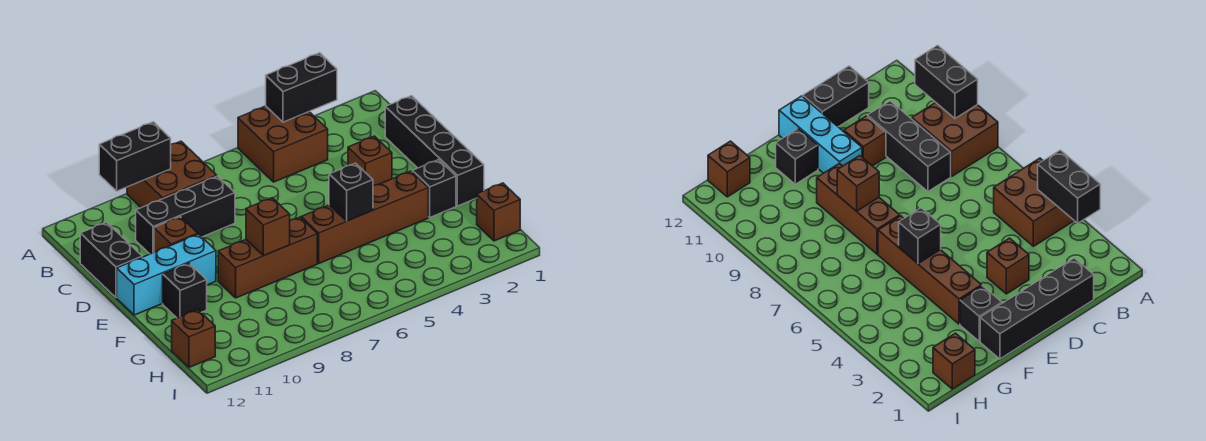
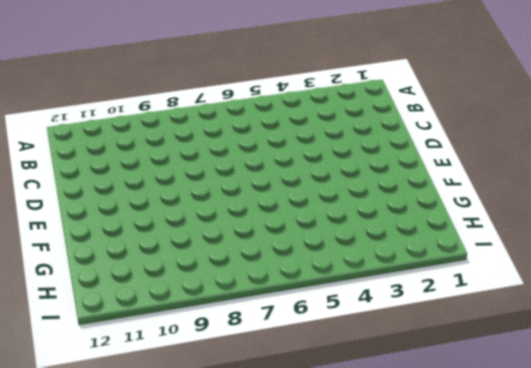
none -> brown brick A4:B5 level 1
none -> brown brick A8:B9 level 1
none -> black brick C1:F1 level 1

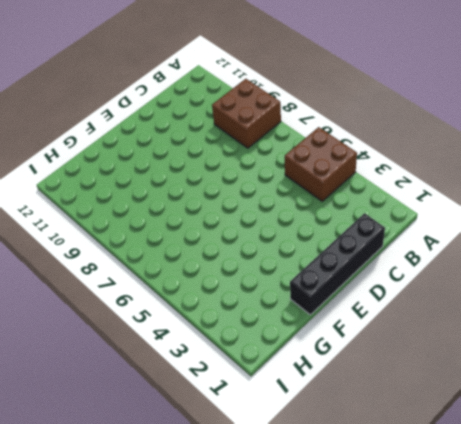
none -> black brick C8:C10 level 1
none -> black brick C12:D12 level 1
none -> brown brick D3 level 1

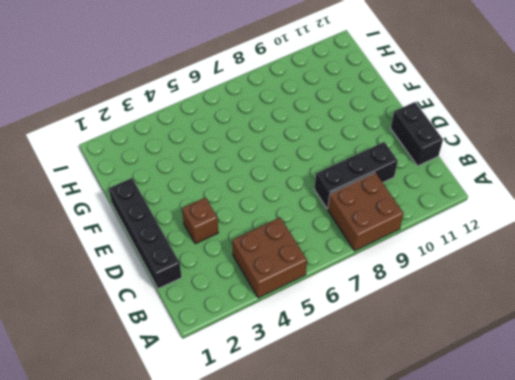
none -> brown brick D10 level 1
none -> cyan brick E10:E12 level 1
none -> black brick F2 level 1

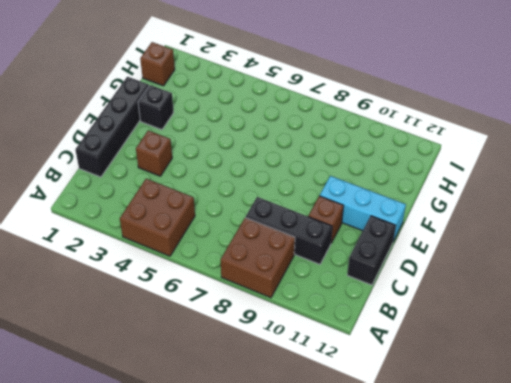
none -> brown brick F3:F6 level 1
none -> brown brick F7:F9 level 1
none -> black brick F11 level 1

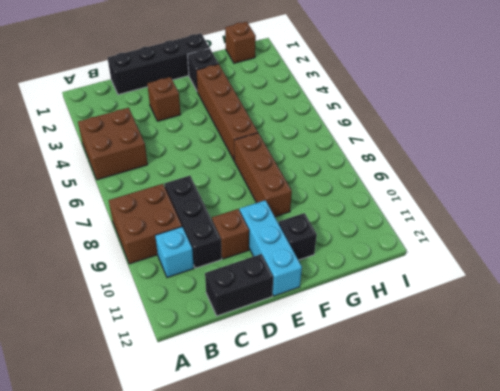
cyan brick B10 level 1 -> none
none -> brown brick H12 level 1
none -> black brick A3:A4 level 2
none -> black brick A9:A10 level 2

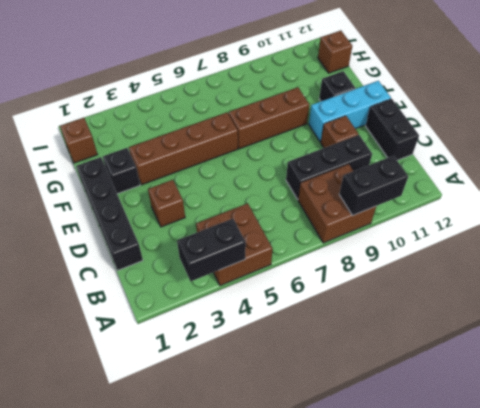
none -> black brick F5 level 2
none -> brown brick F8 level 2

